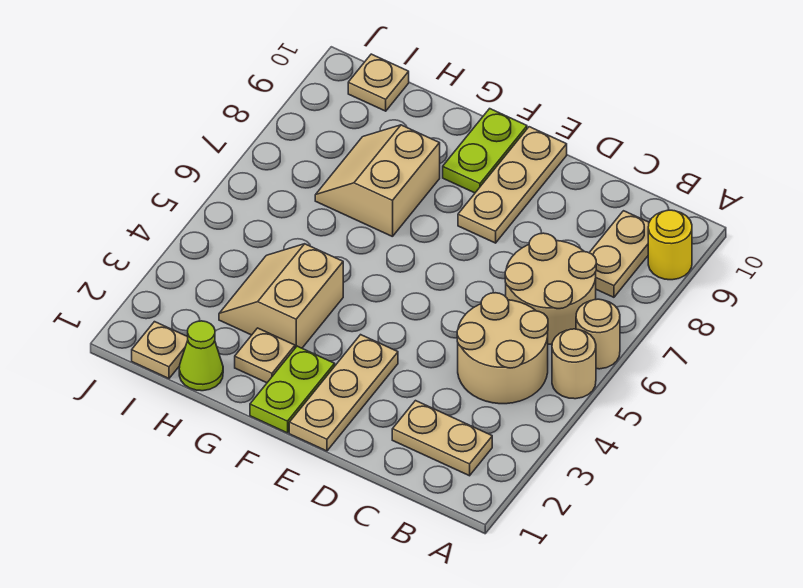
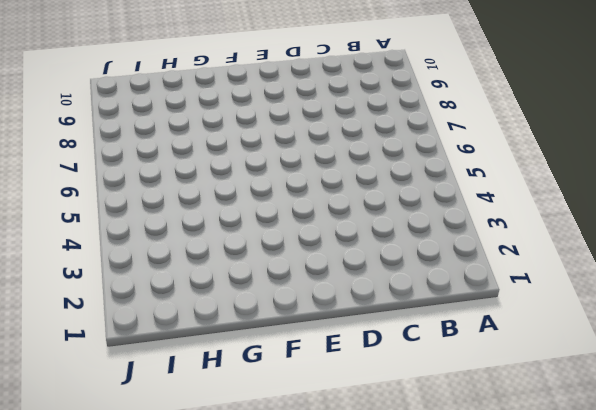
none -> tan round brick A5 level 1
none -> tan round brick A6 level 1
none -> yellow round brick A9 level 1

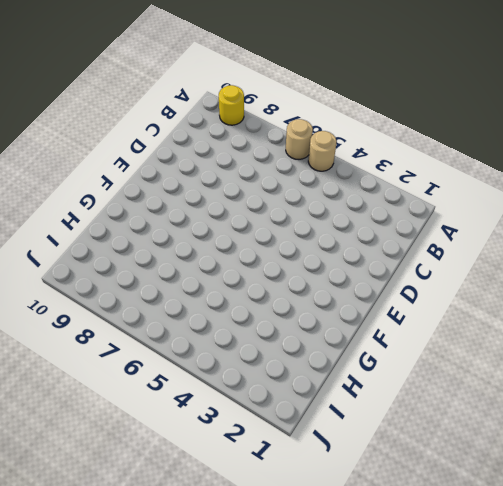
none -> tan plate B2:C2 level 1
none -> tan round brick B4:C5 level 1
none -> tan round brick B6:C7 level 1

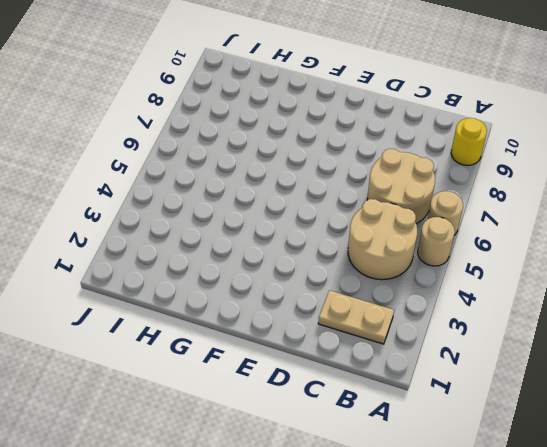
none -> tan plate B8:B9 level 1
none -> tan plate E1:E3 level 1
none -> tan plate E8:E10 level 1

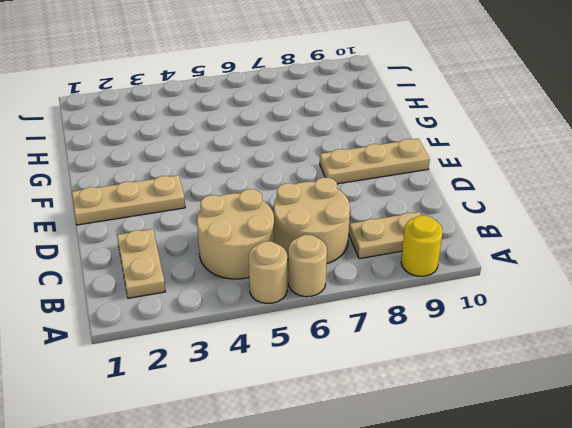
none -> lime plate F1:F2 level 1
none -> lime plate F9:F10 level 1
none -> tan plate G2 level 1

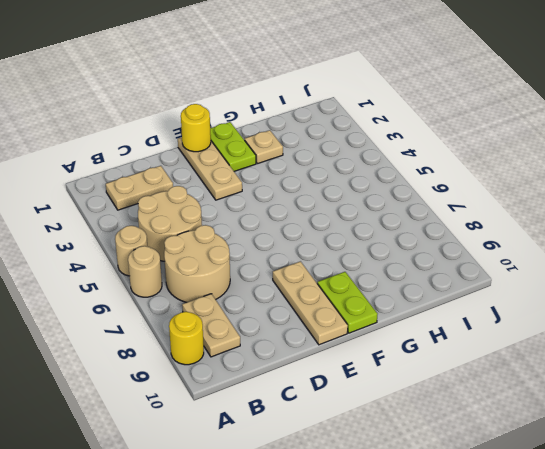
yellow round brick E1 level 2 -> none
none -> tan slope G3:H4 level 1 top G
none -> tan slope G7:H8 level 1 top G
none -> lime cone H1 level 1

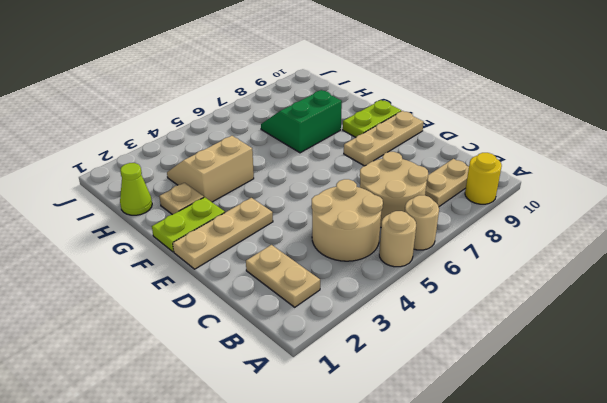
green slope G7:H8 level 1 top G -> tan slope G7:H8 level 1 top G
none -> tan plate I1 level 1
none -> tan plate I10 level 1

